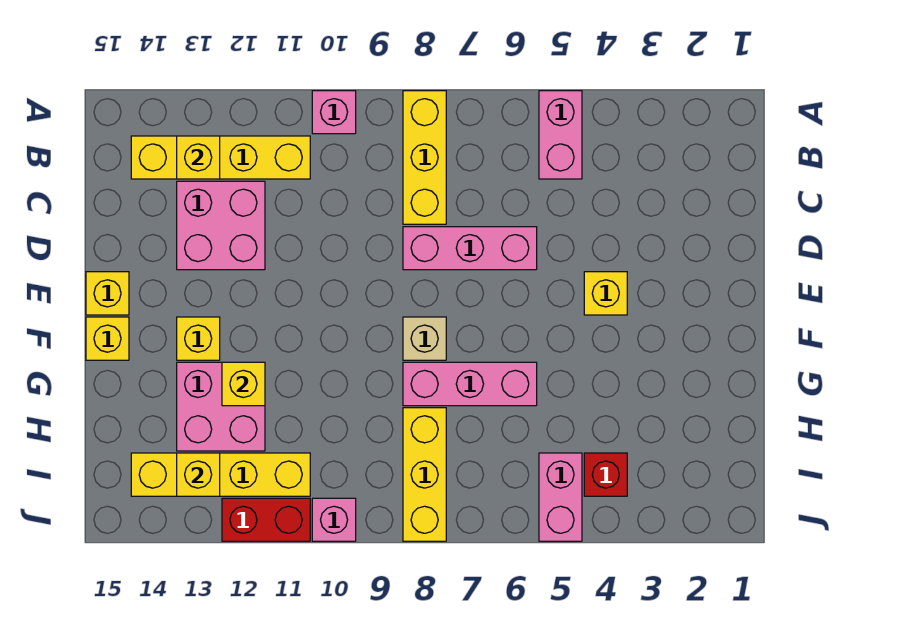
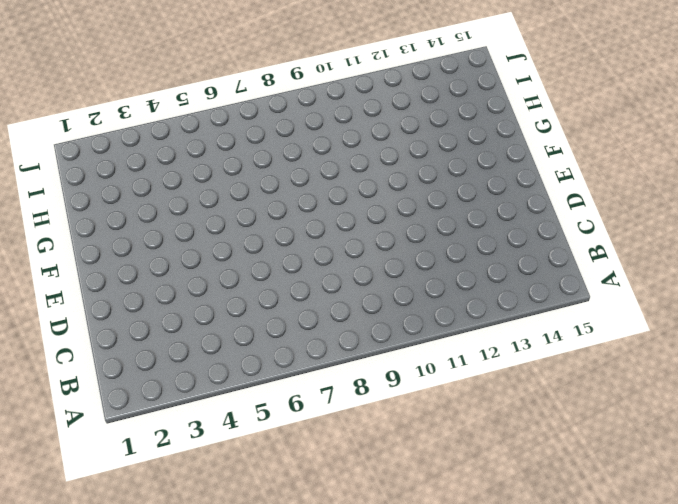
none -> pink brick A5:B5 level 1
none -> yellow brick A8:C8 level 1
none -> pink brick A10 level 1

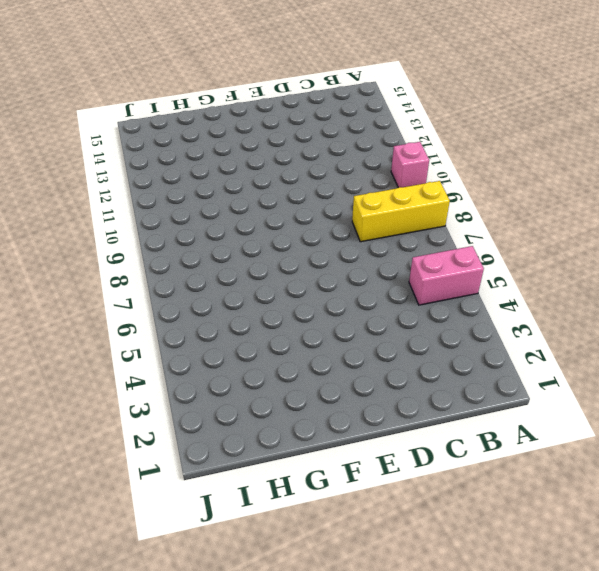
none -> yellow brick B11:B14 level 1
none -> pink brick C12:D13 level 1
none -> pink brick D6:D8 level 1

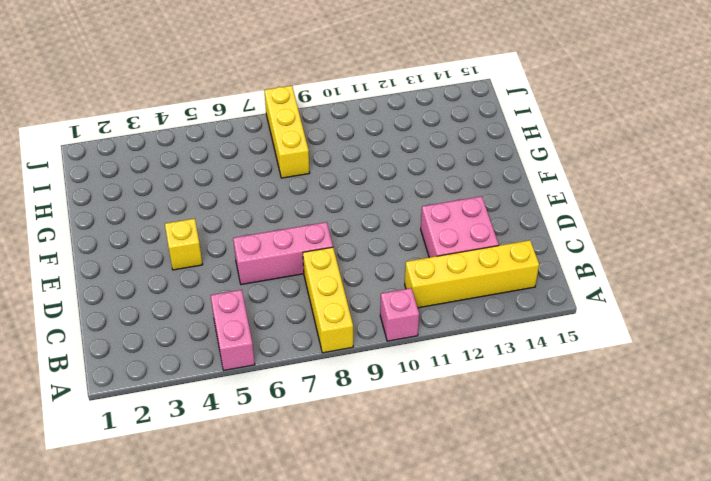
none -> yellow brick E15 level 1
none -> tan brick F8 level 1
none -> yellow brick F13 level 1

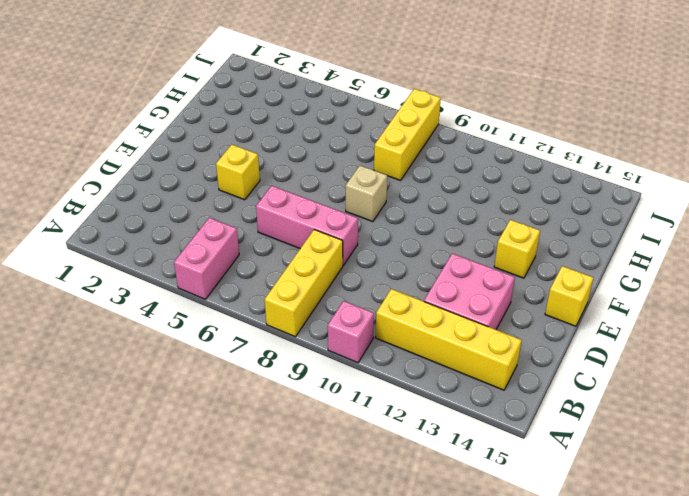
none -> yellow brick F15 level 1
none -> pink brick G6:G8 level 1
none -> pink brick G12:H13 level 1

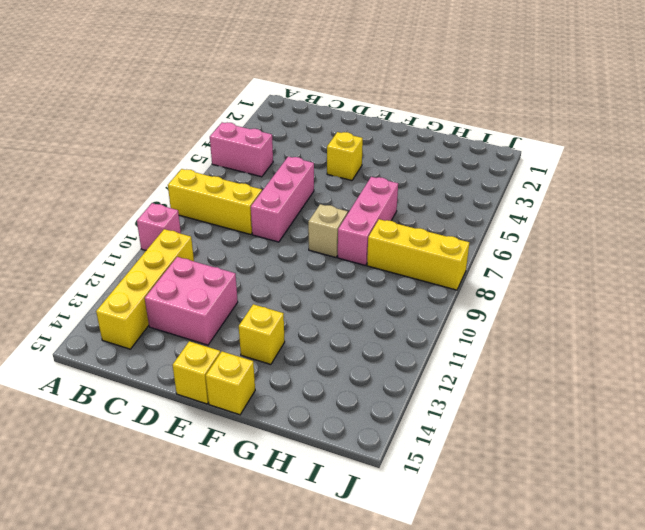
none -> pink brick G12:H13 level 1
none -> red brick I4 level 1
none -> pink brick I5:J5 level 1

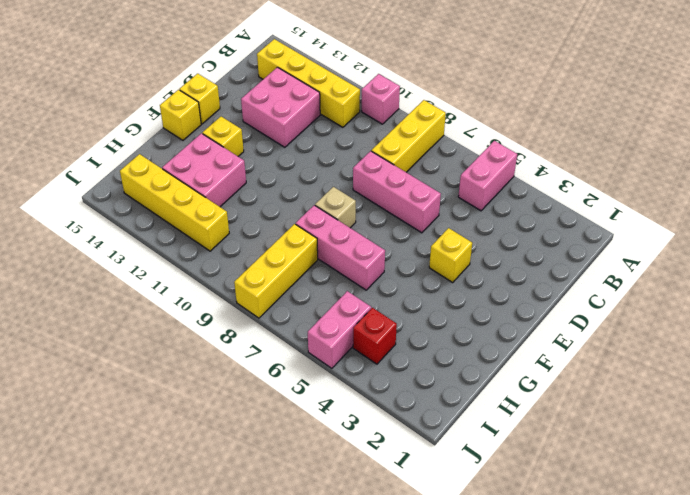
none -> pink brick J10 level 1
none -> red brick J11:J12 level 1
none -> yellow brick B13 level 2

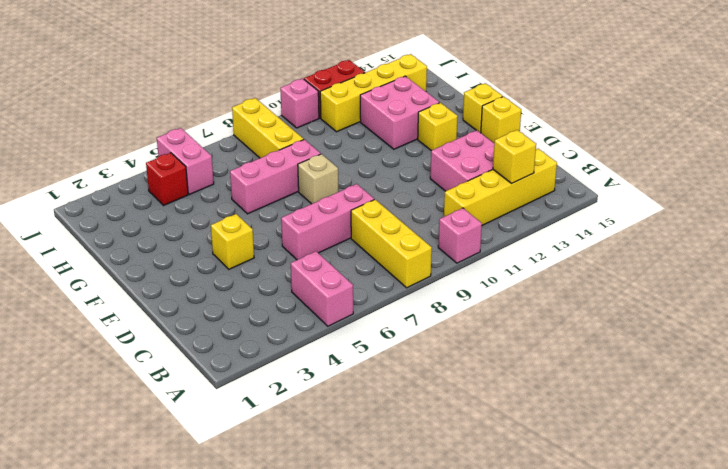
none -> yellow brick G12 level 2
none -> yellow brick I13 level 2

